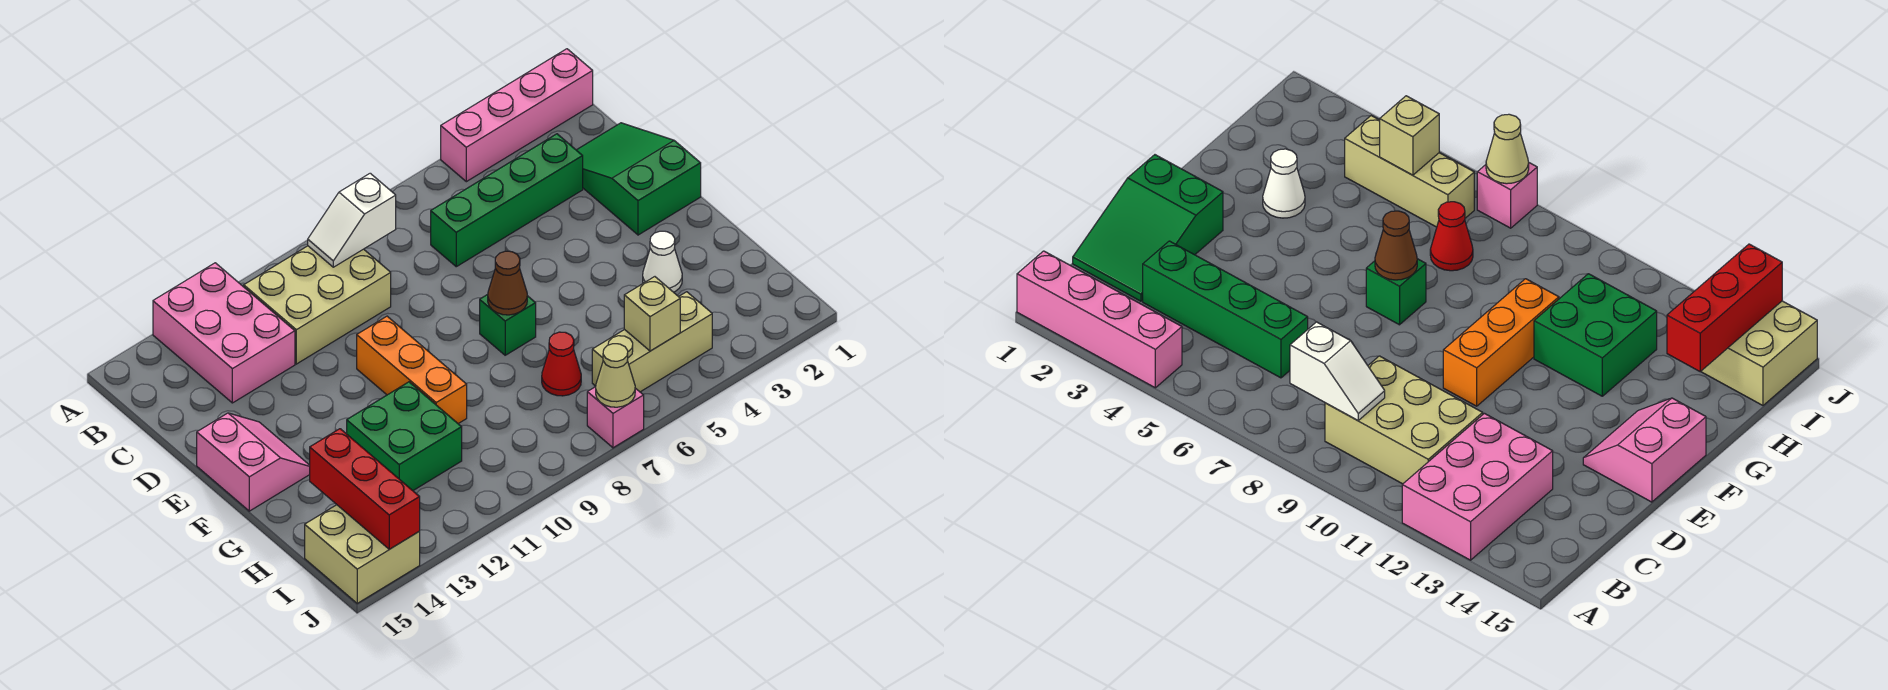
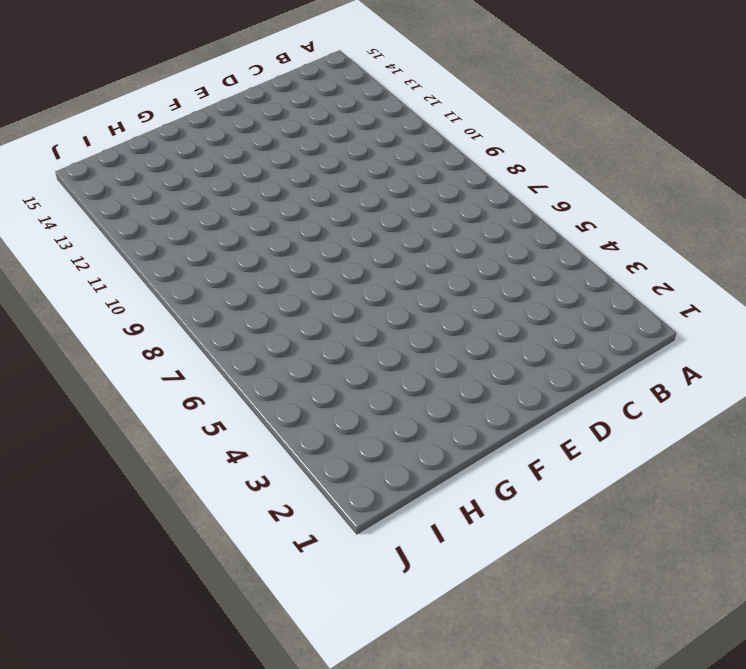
none -> pink brick A1:A4 level 1
none -> pink brick A12:C13 level 1
none -> tan brick B9:C11 level 1

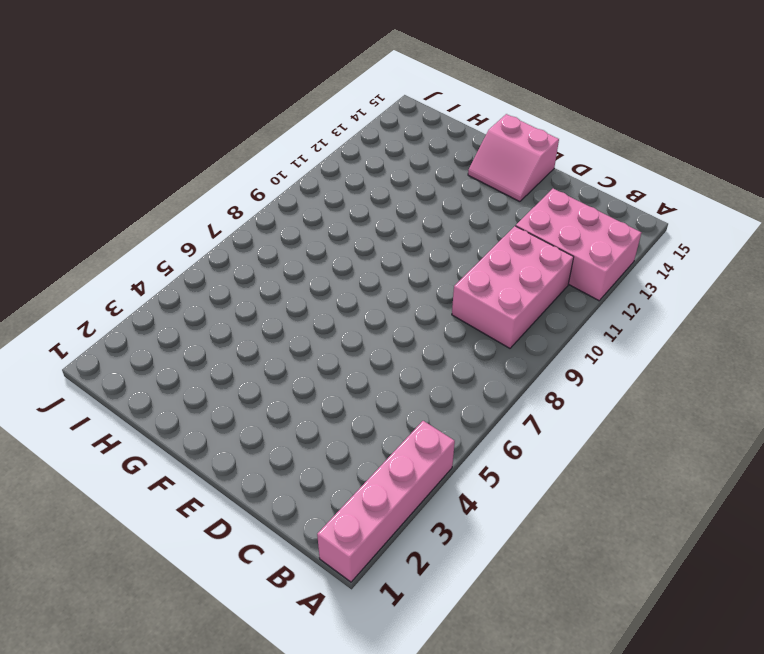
pink brick B9:C11 level 1 -> tan brick B9:C11 level 1
none -> green slope C1:E2 level 1 top E
none -> green brick C3:C6 level 1
none -> orange brick E10:G10 level 1

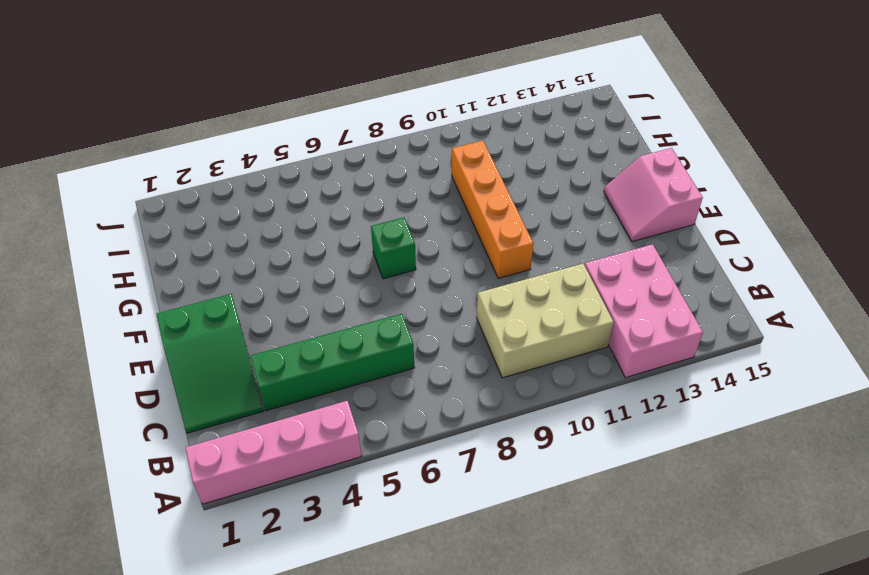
orange brick E10:H10 level 1 -> orange brick E10:G10 level 1
none -> white cone G3 level 1
none -> green brick G11:H12 level 1
none -> red cone H7 level 1

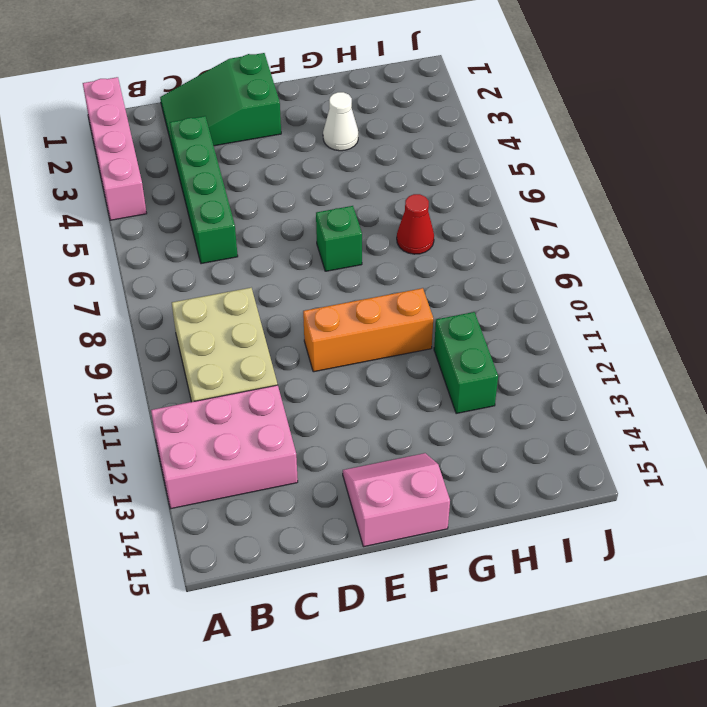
green brick H11:H12 level 1 -> green brick G11:H12 level 1
none -> tan brick I4:I6 level 1
none -> tan brick I14:J15 level 1
none -> pink brick J7 level 1

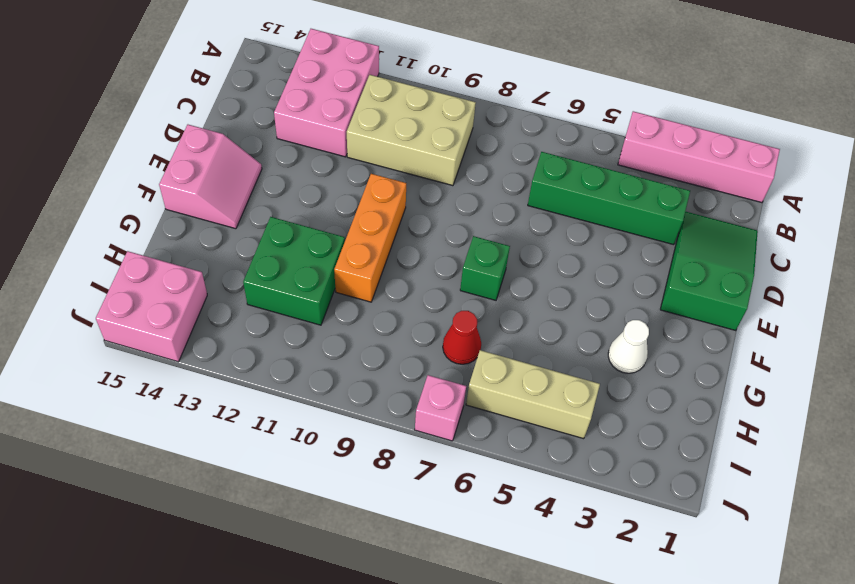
pink brick I14:J15 level 1 -> tan brick I14:J15 level 1
none -> white slope B8:B9 level 2 top 8
none -> brown cone F7 level 2
none -> red brick H14:J14 level 2

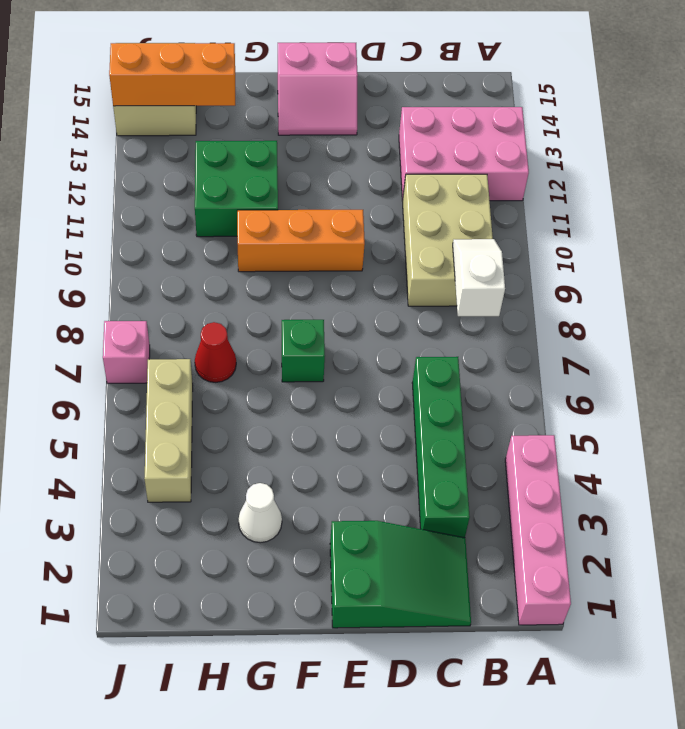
orange brick H14:J14 level 2 -> red brick H14:J14 level 2
none -> brown cone F7 level 2
none -> tan brick I5 level 2
none -> tan cone J7 level 2

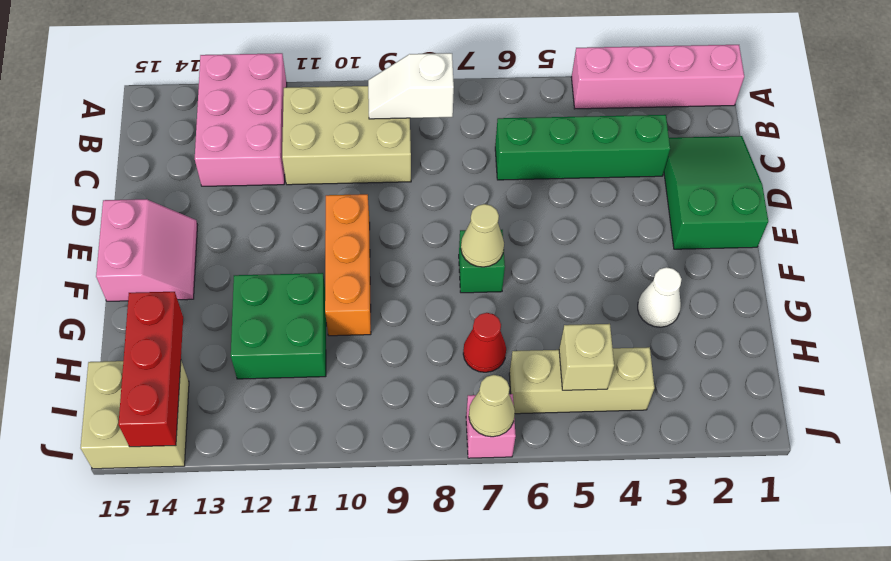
tan cone F7 level 2 -> brown cone F7 level 2

